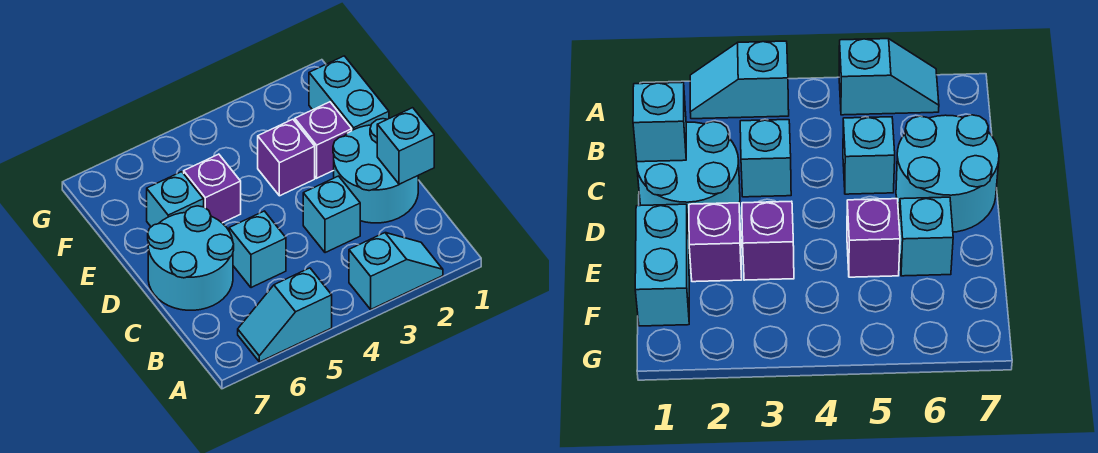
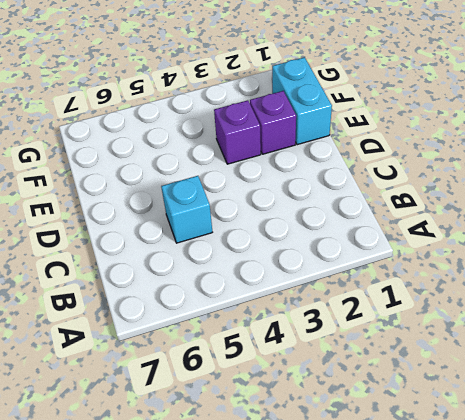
none -> cyan slope A2:A3 level 1 top 3
none -> cyan slope A5:A6 level 1 top 5
none -> cyan round brick C1:D2 level 1

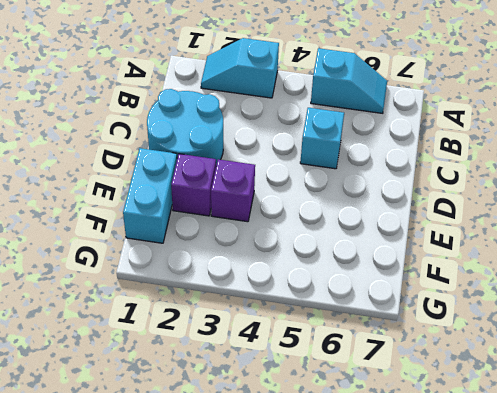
none -> cyan brick C3 level 1
none -> cyan round brick C6:D7 level 1
none -> purple brick E5 level 1

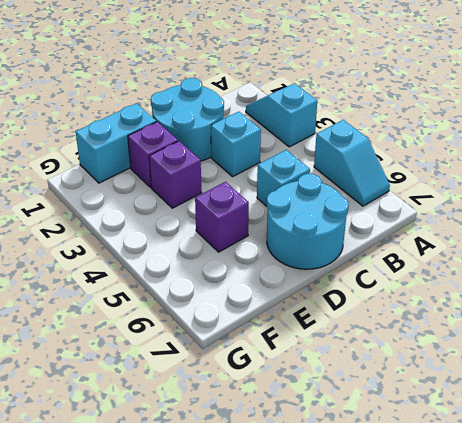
none -> cyan brick E6 level 1
none -> cyan brick C1 level 2

